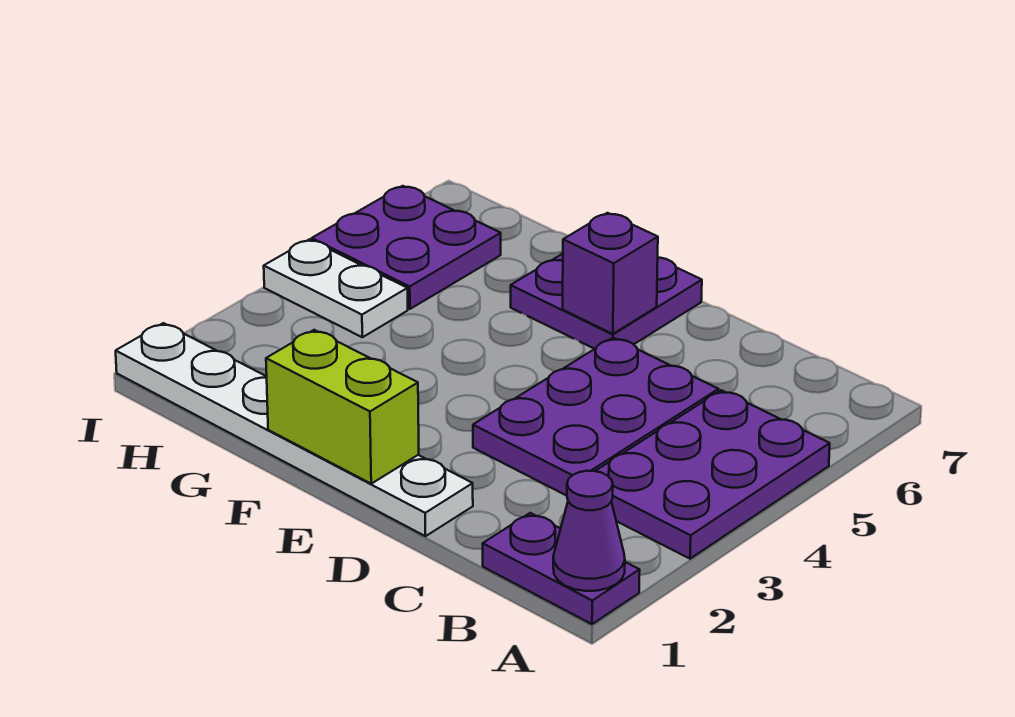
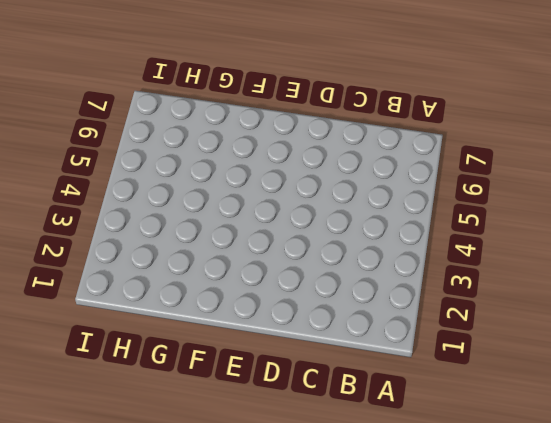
none -> purple plate A1:B1 level 1
none -> purple plate A3:B5 level 1

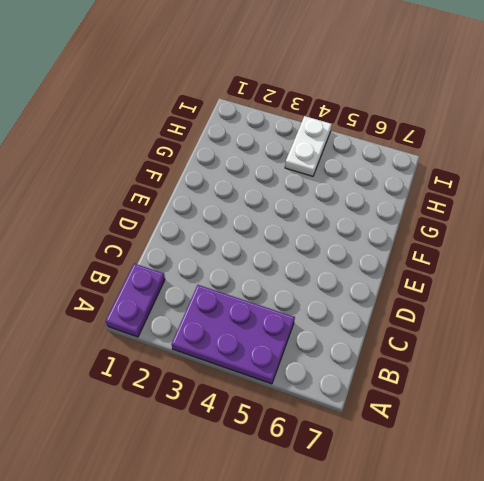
none -> purple plate C3:D5 level 1
none -> white plate D1:I1 level 1

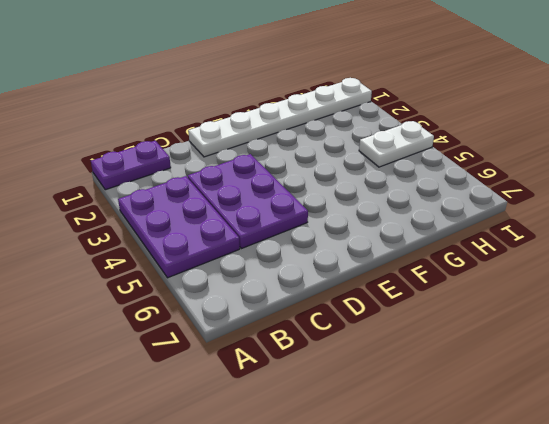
none -> purple plate E6:F7 level 1
none -> purple plate H5:I6 level 1

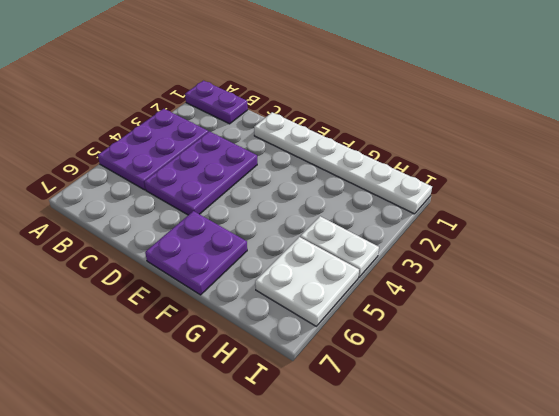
white plate H5:I6 level 1 -> purple plate H5:I6 level 1
none -> purple cone A1 level 2
none -> lime brick E1:F1 level 2

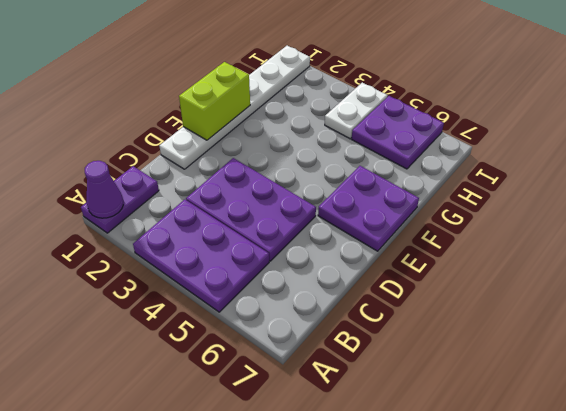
none -> purple brick E6 level 2

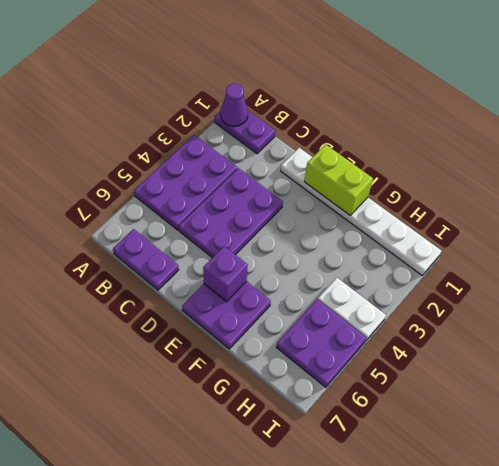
purple plate B7:C7 level 1 -> none

